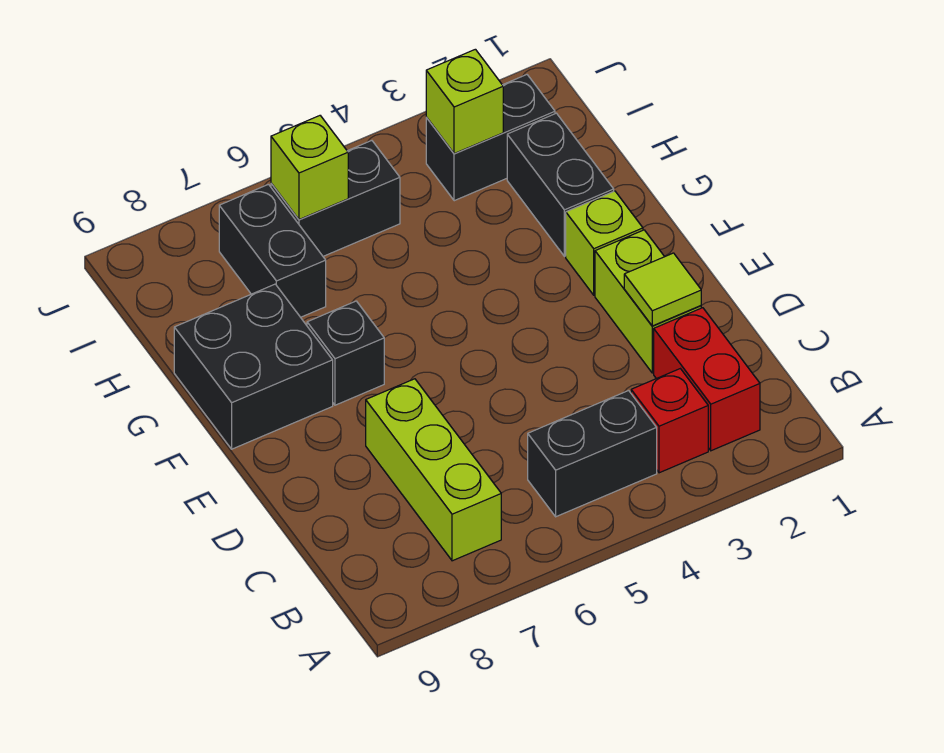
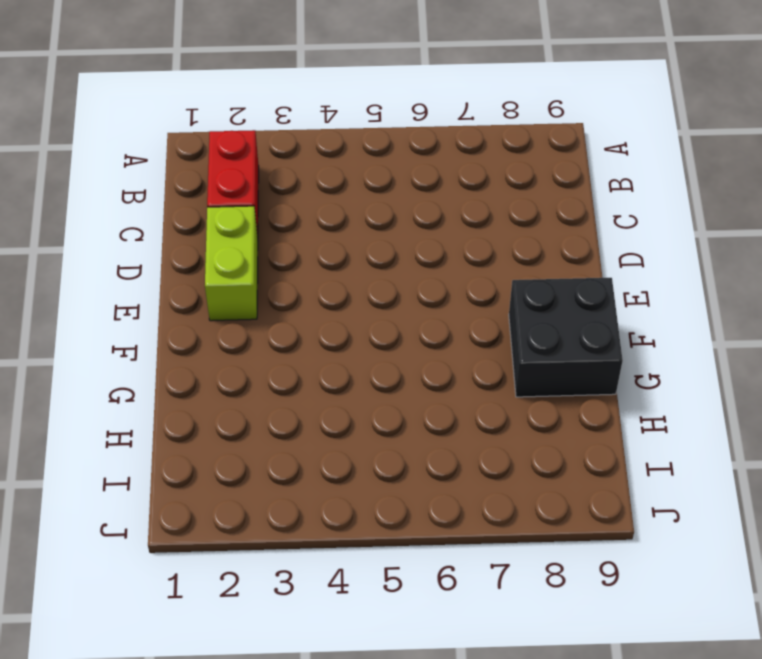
none -> red brick B3 level 1
none -> black brick B4:B5 level 1
none -> lime brick B7:D7 level 1

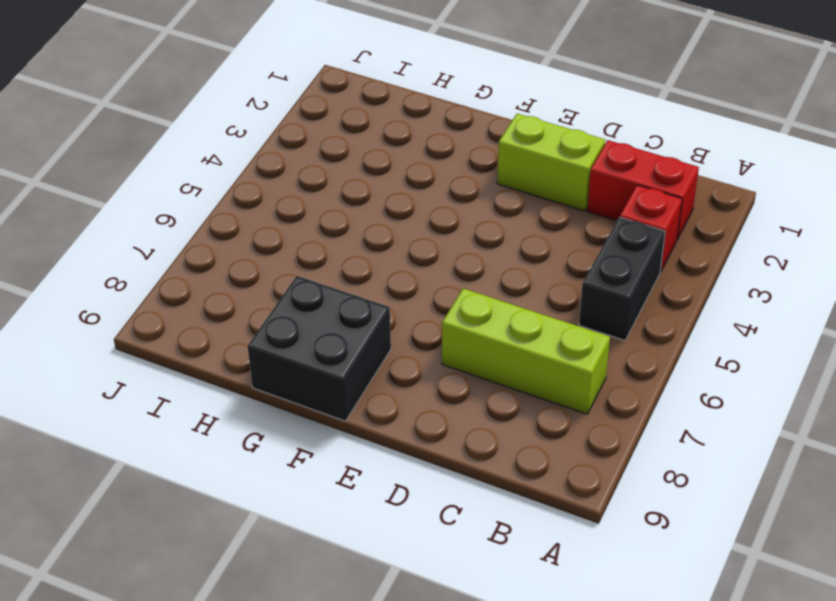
none -> lime brick F2 level 1
none -> black brick F7 level 1
none -> black brick G2:H2 level 1

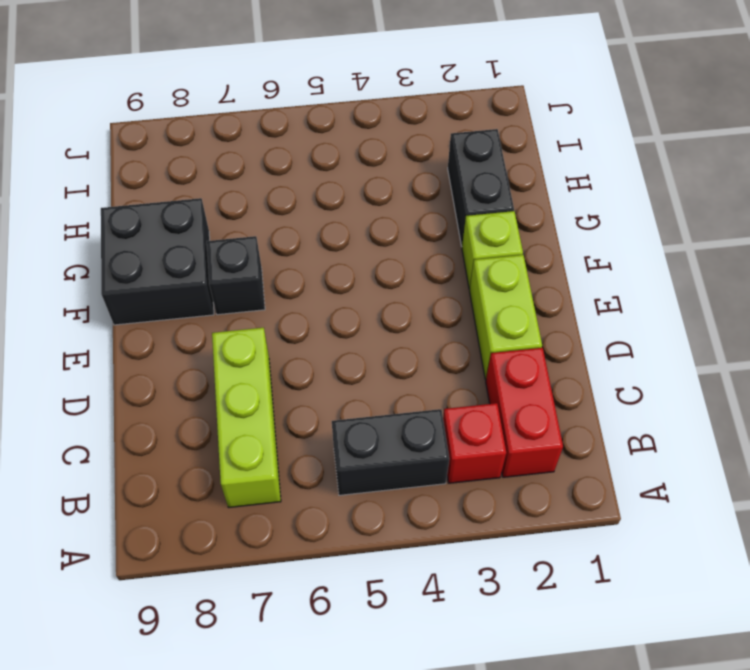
none -> black brick H7:I7 level 1
none -> black brick I2:I3 level 1
none -> black brick I5:I6 level 1

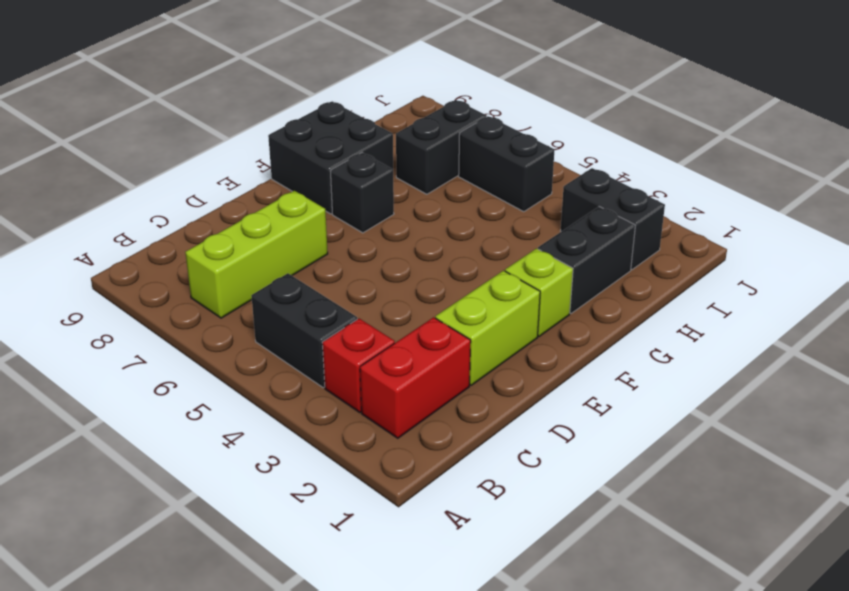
none -> lime tile D2 level 2
none -> lime brick I3 level 2
none -> lime brick I6 level 2

